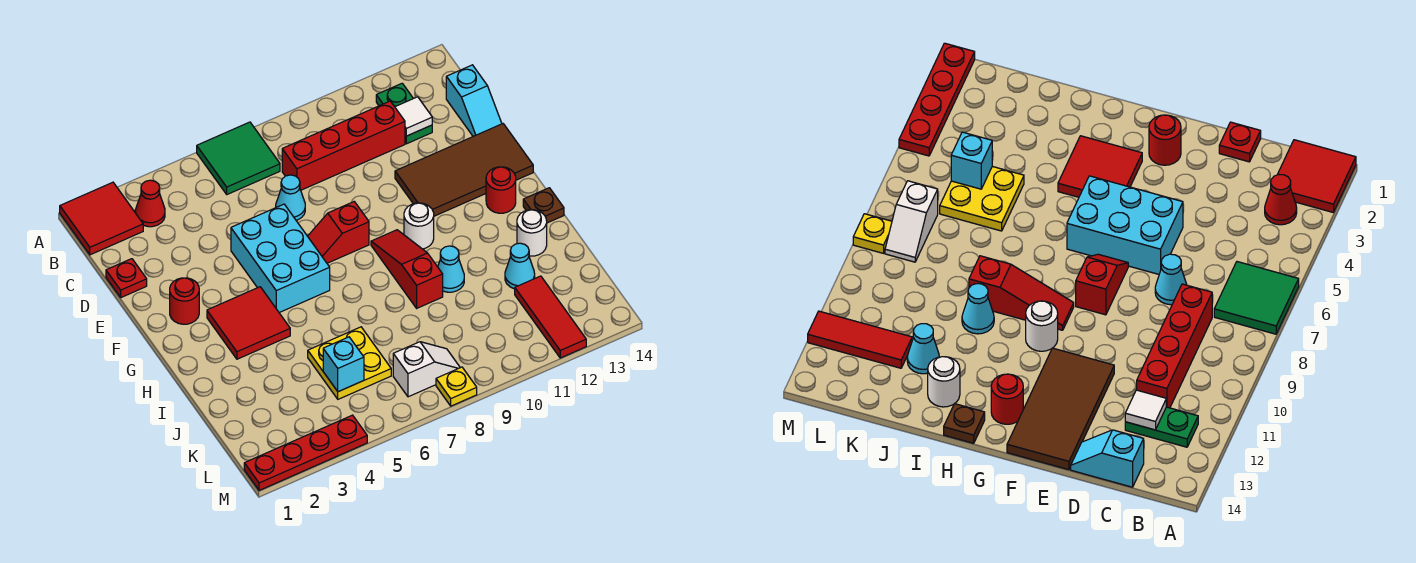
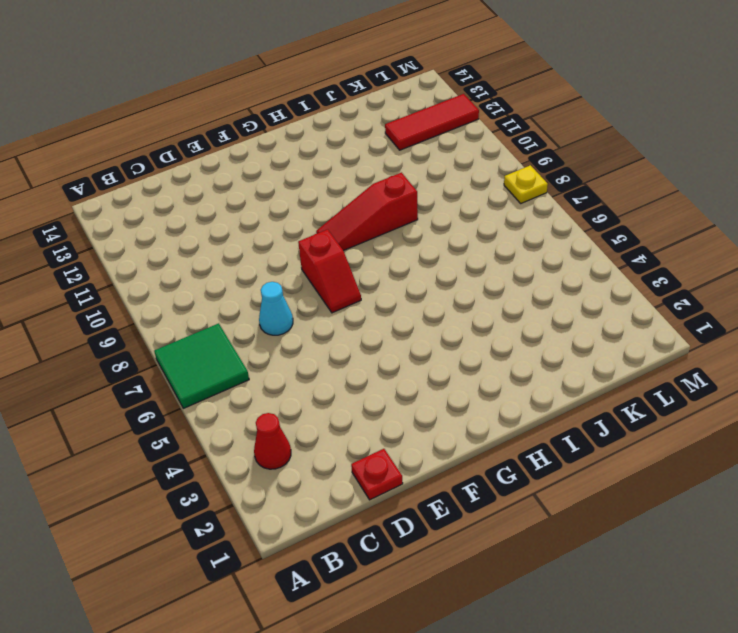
none -> red tile A1:B2 level 1
none -> green plate B12:C12 level 1
none -> red brick C8:C11 level 1

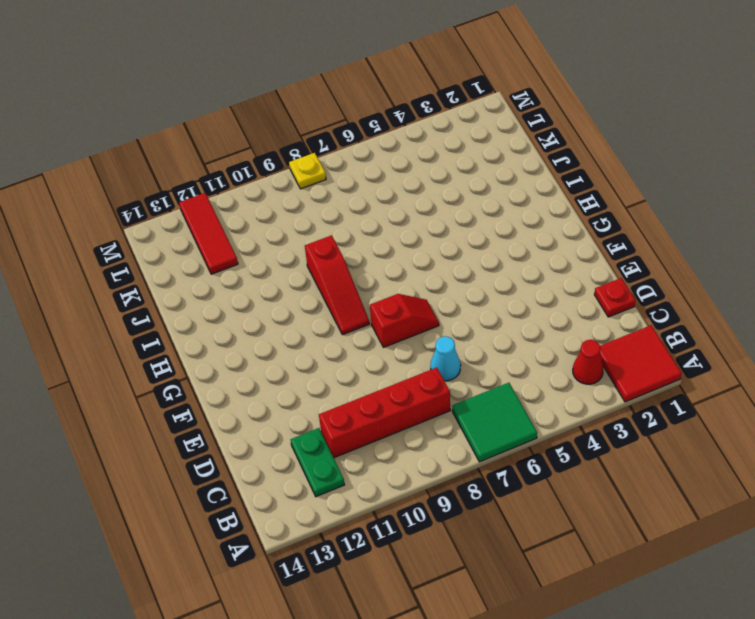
none -> cyan slope C14:D14 level 1 top C
none -> cyan brick E5:G6 level 1
none -> brown tile E11:F14 level 1

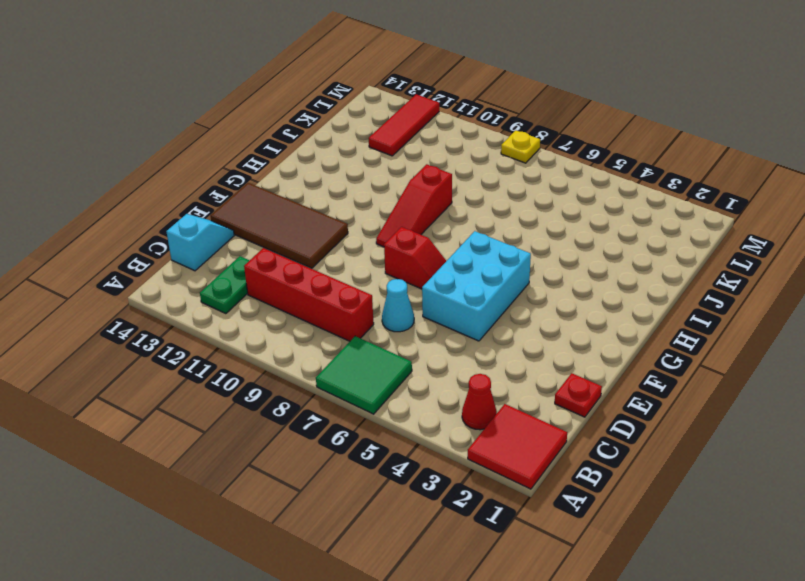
none -> red round brick F2 level 1
none -> red tile G3:H4 level 1
none -> white round brick G10 level 1

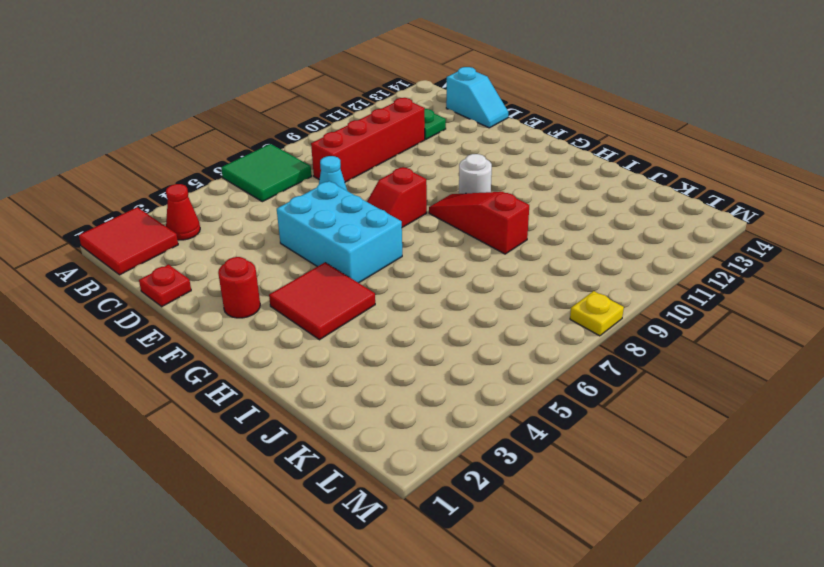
none -> brown tile E11:F14 level 1
none -> red round brick G13 level 1
none -> brown plate H14 level 1

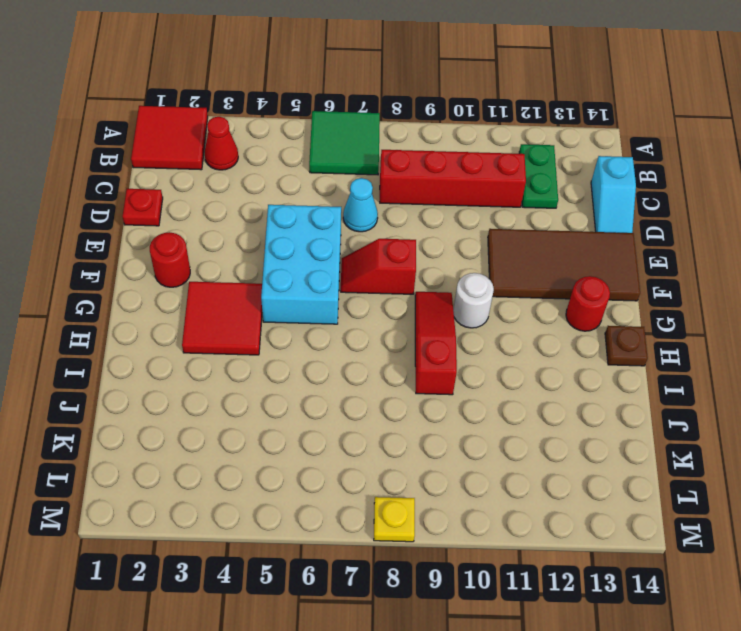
none -> cyan cone I10 level 1
none -> white round brick I13 level 1
none -> yellow plate J5:K6 level 1

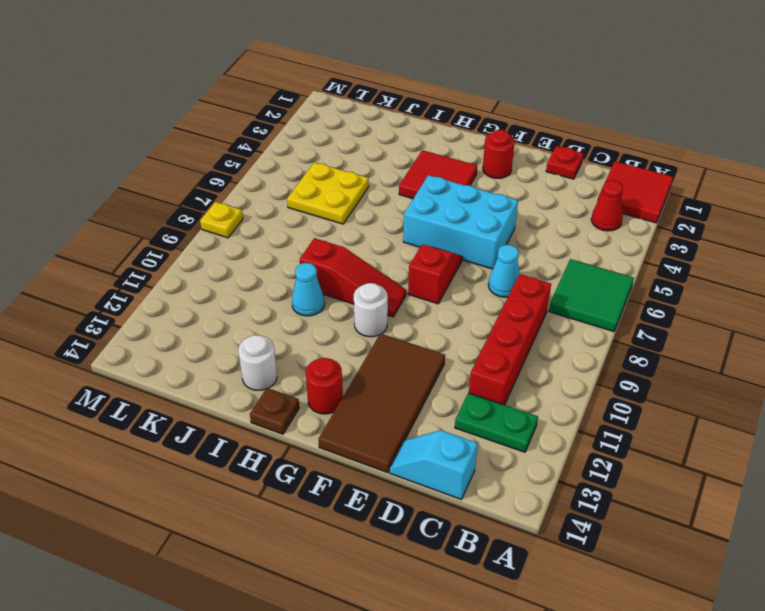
none -> cyan cone J12 level 1
none -> red tile K12:M12 level 1
none -> white slope L7:L8 level 1 top 7

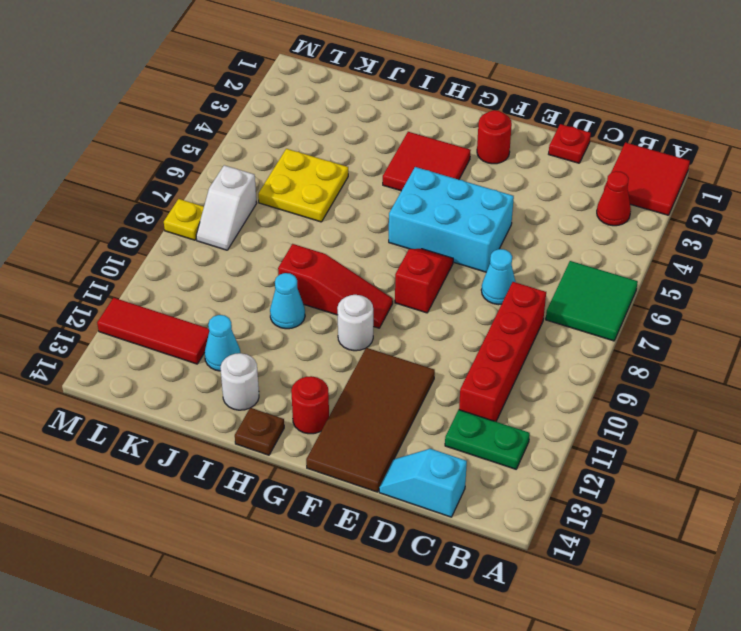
none -> red plate M1:M4 level 1
none -> white tile C12 level 2
none -> cyan brick K5 level 2

